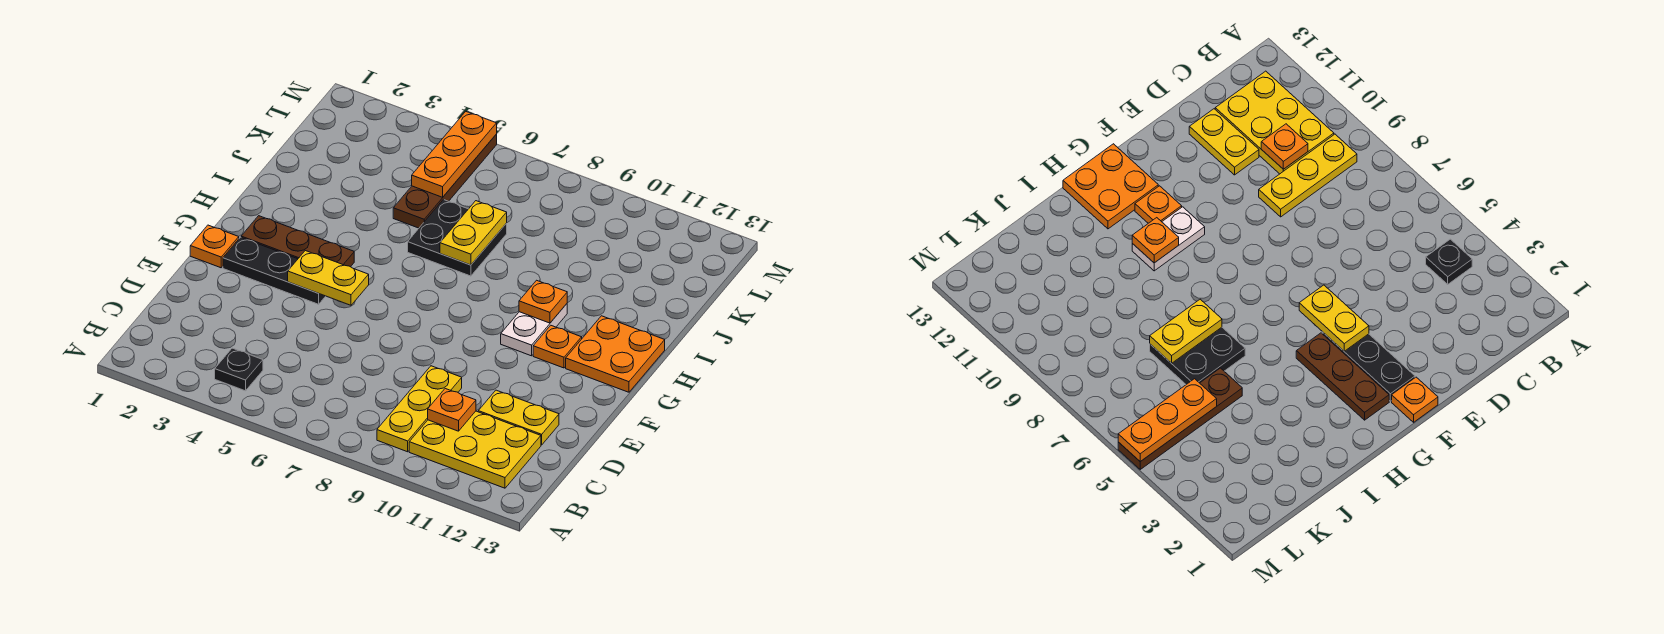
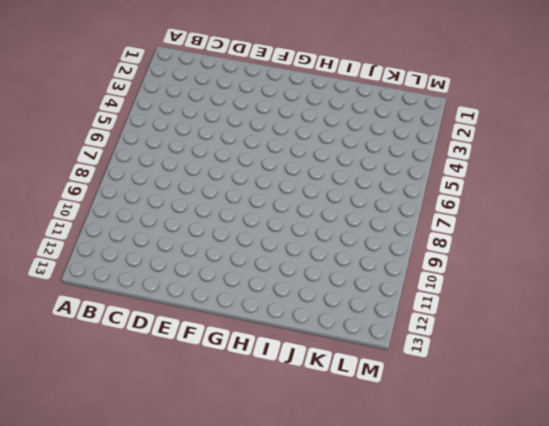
none -> black plate B4 level 1
none -> yellow plate B9:D9 level 1
none -> yellow plate B10:C12 level 1

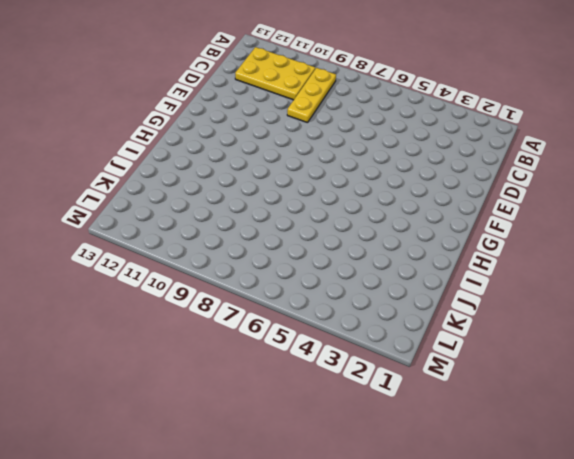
none -> black plate B4 level 1
none -> yellow plate D11:D12 level 1
none -> orange plate F1 level 1

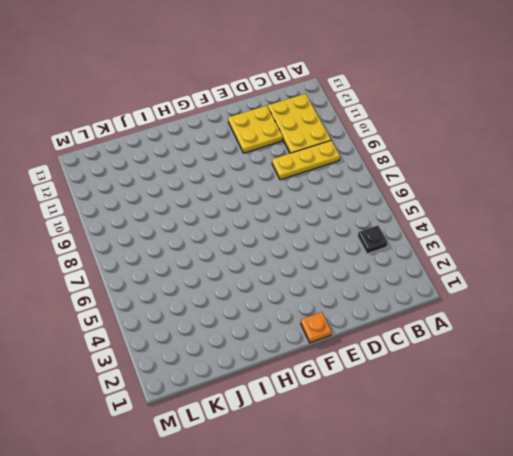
yellow plate D11:E12 level 1 -> yellow plate D11:D12 level 1
none -> black plate F2:F4 level 1
none -> brown plate G2:G4 level 1
none -> white plate G10:H10 level 1

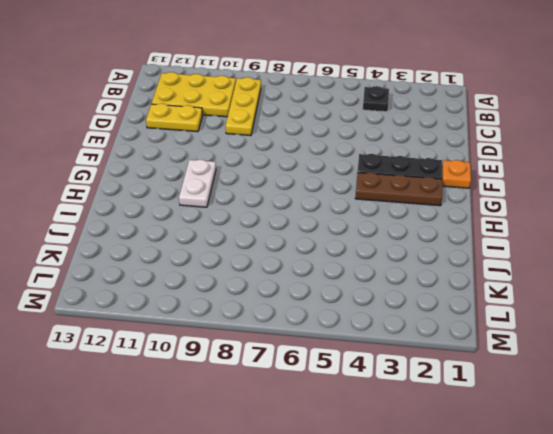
none -> orange plate G11 level 1
none -> orange plate G12:H13 level 1
none -> black plate I6:J7 level 1

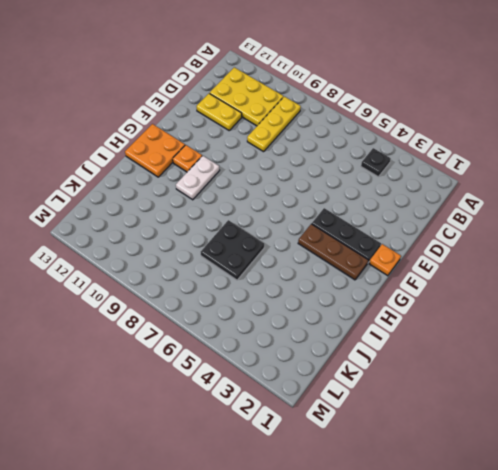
none -> brown plate J5:M5 level 1
none -> orange plate C10 level 2
none -> yellow plate F4:F5 level 2

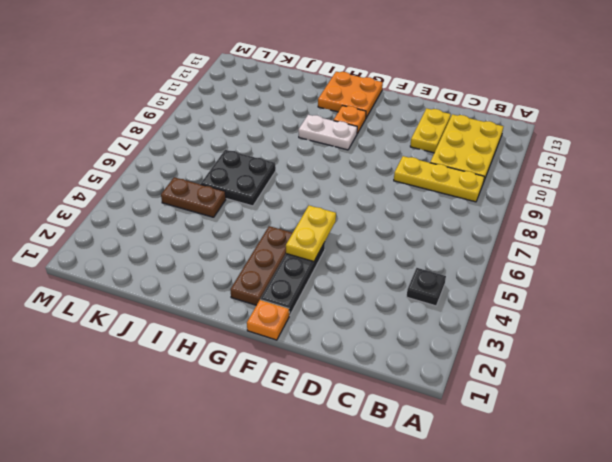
brown plate J5:K5 level 1 -> brown plate J5:M5 level 1
none -> orange plate C10 level 2
none -> orange plate H10 level 2
none -> yellow plate I7:J7 level 2

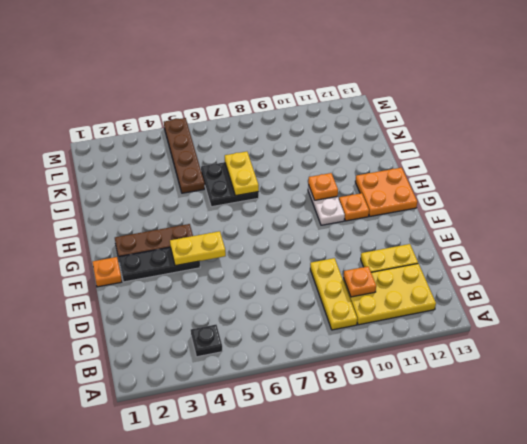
none -> orange plate K5:M5 level 2

